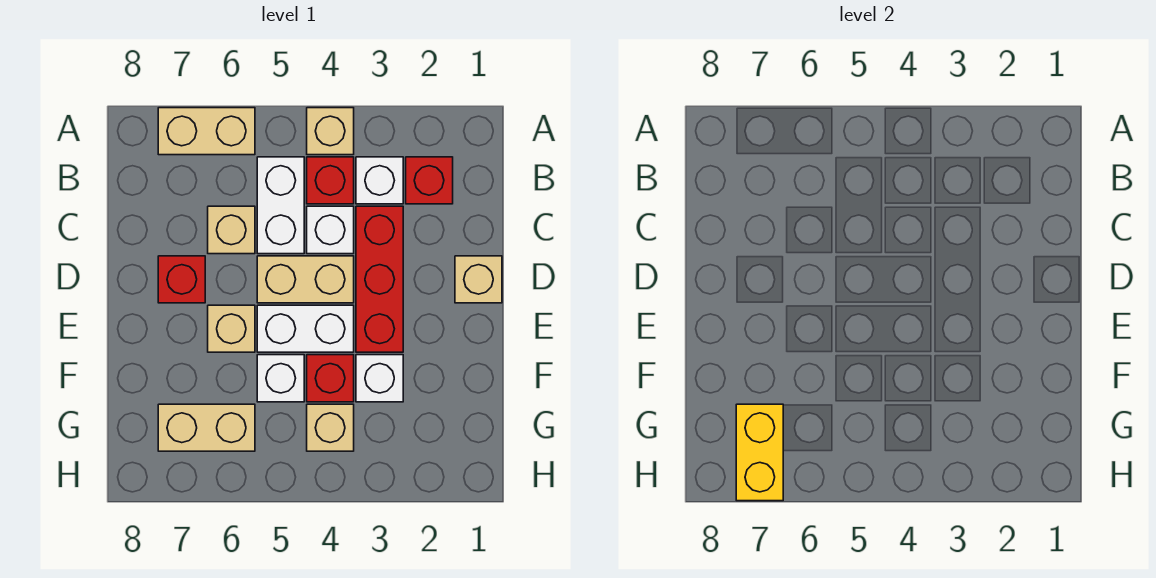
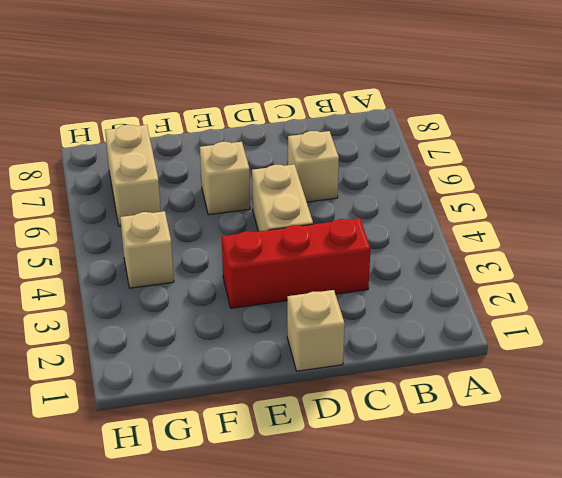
none -> tan brick A4 level 1
none -> tan brick A6:A7 level 1
none -> red brick B2 level 1

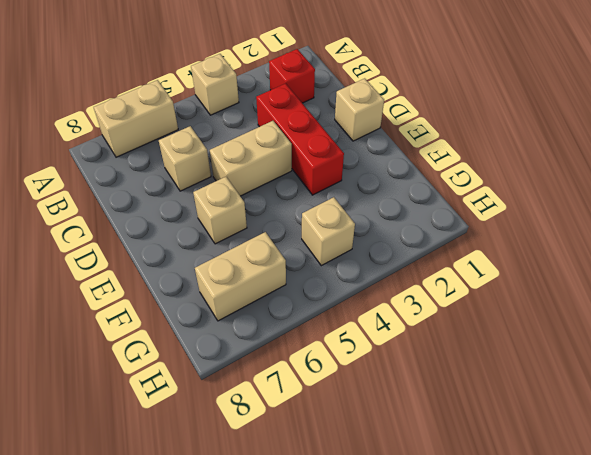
none -> white brick B3 level 1
none -> red brick B4 level 1
none -> white brick B5:C5 level 1

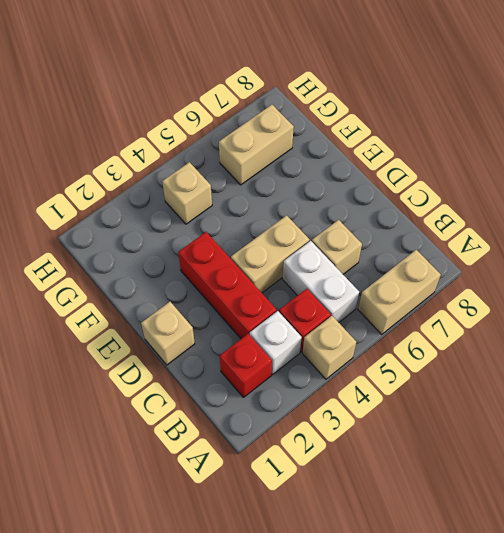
none -> white brick C4 level 1
none -> red brick D7 level 1
none -> white brick E4:E5 level 1

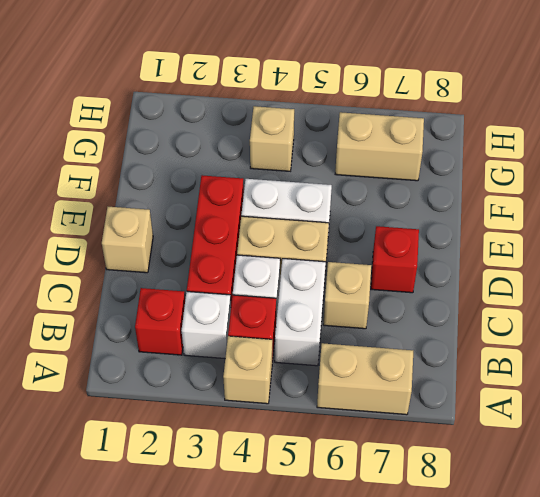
none -> tan brick E6 level 1
none -> white brick F3 level 1
none -> red brick F4 level 1

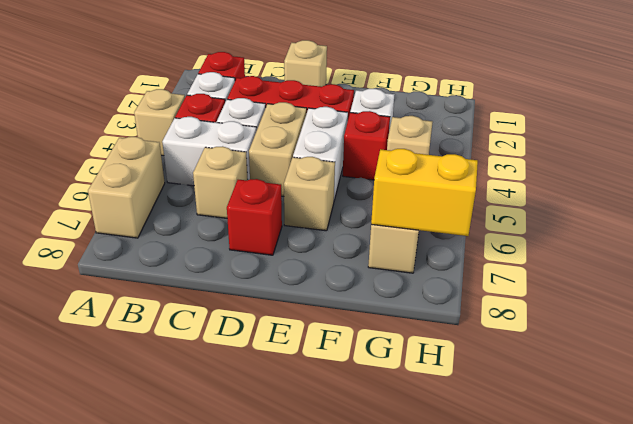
none -> white brick F5 level 1

